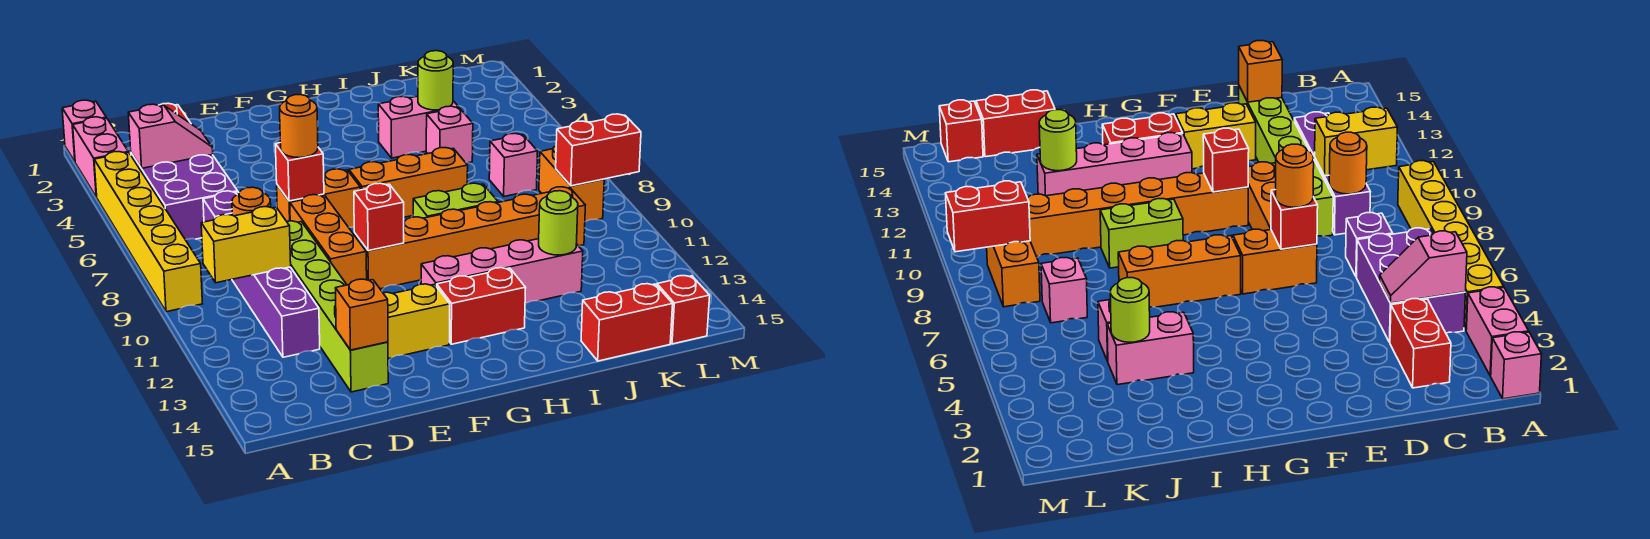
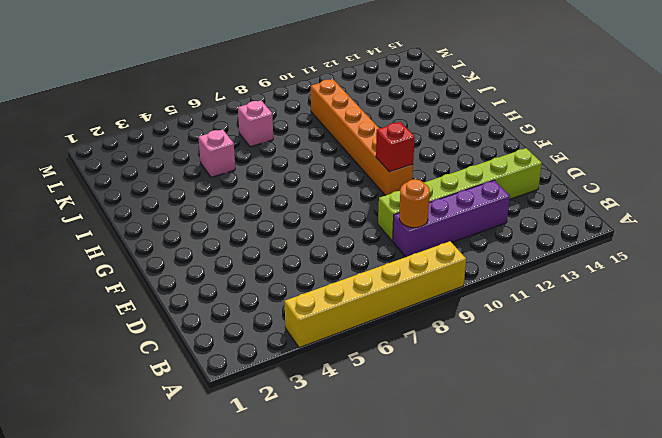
none -> pink brick A1 level 1
none -> pink brick A2:A3 level 1
none -> purple brick B4:C6 level 1
none -> red brick C2:C3 level 1

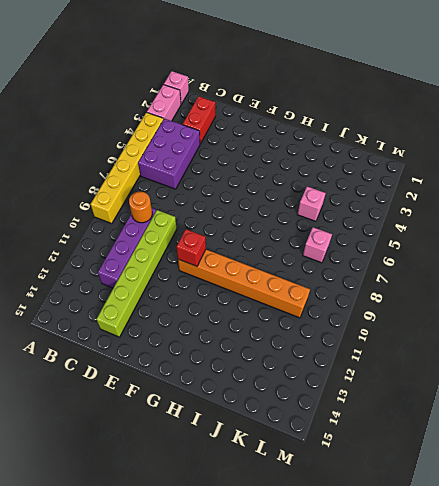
none -> purple brick C7 level 1
none -> orange brick E7:F7 level 1
none -> orange brick E8:E10 level 1
none -> yellow brick E13:F13 level 1

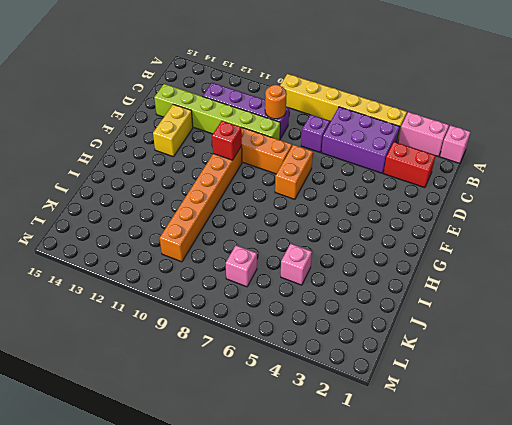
none -> orange brick G7:I7 level 1
none -> pink brick G12:J12 level 1
none -> red brick G13:H13 level 1
none -> lime brick H9:I9 level 1

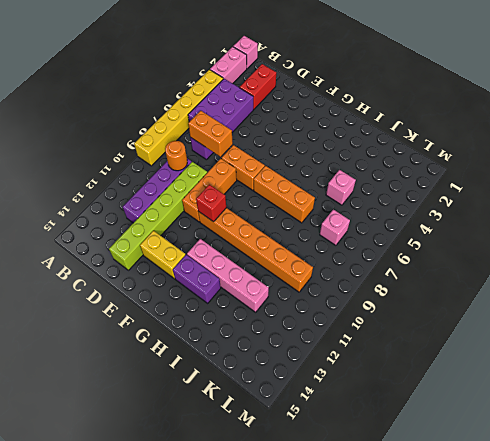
orange brick C7:D7 level 2 -> orange brick L8:L9 level 1
purple brick G13:H13 level 1 -> red brick G13:H13 level 1
none -> lime brick H9:I9 level 1
none -> pink brick I4:J4 level 1
none -> red brick J15:K15 level 1
none -> red brick L15 level 1

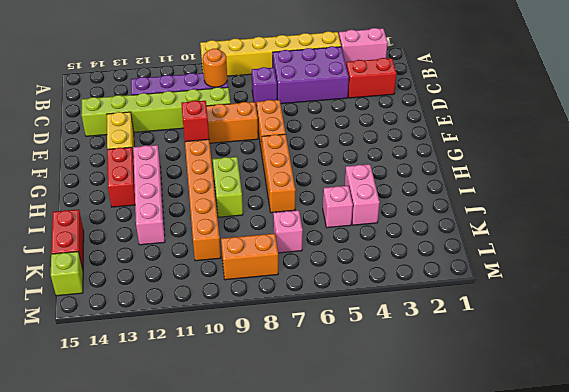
lime brick L15 level 1 -> red brick L15 level 1
none -> pink brick A1 level 1
none -> pink slope B4:C4 level 2 top B
none -> yellow brick B10:C10 level 2
none -> orange brick D14 level 2

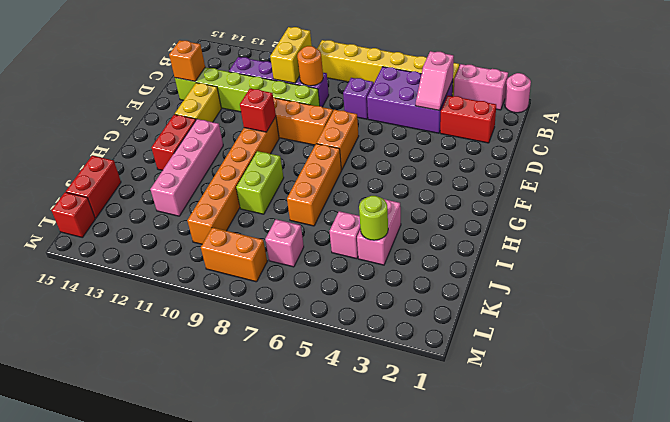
pink round brick A1 level 1 -> pink brick A1 level 1
none -> red brick E7 level 2
none -> lime round brick J12 level 2
none -> red brick L9:M9 level 2
none -> orange round brick E7 level 3

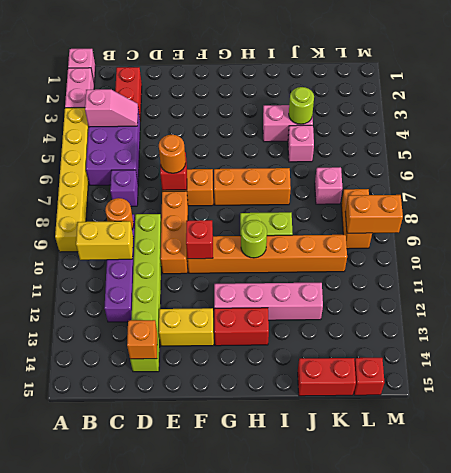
lime round brick H10 level 2 -> lime round brick J12 level 2
orange brick L9:M9 level 2 -> red brick L9:M9 level 2

